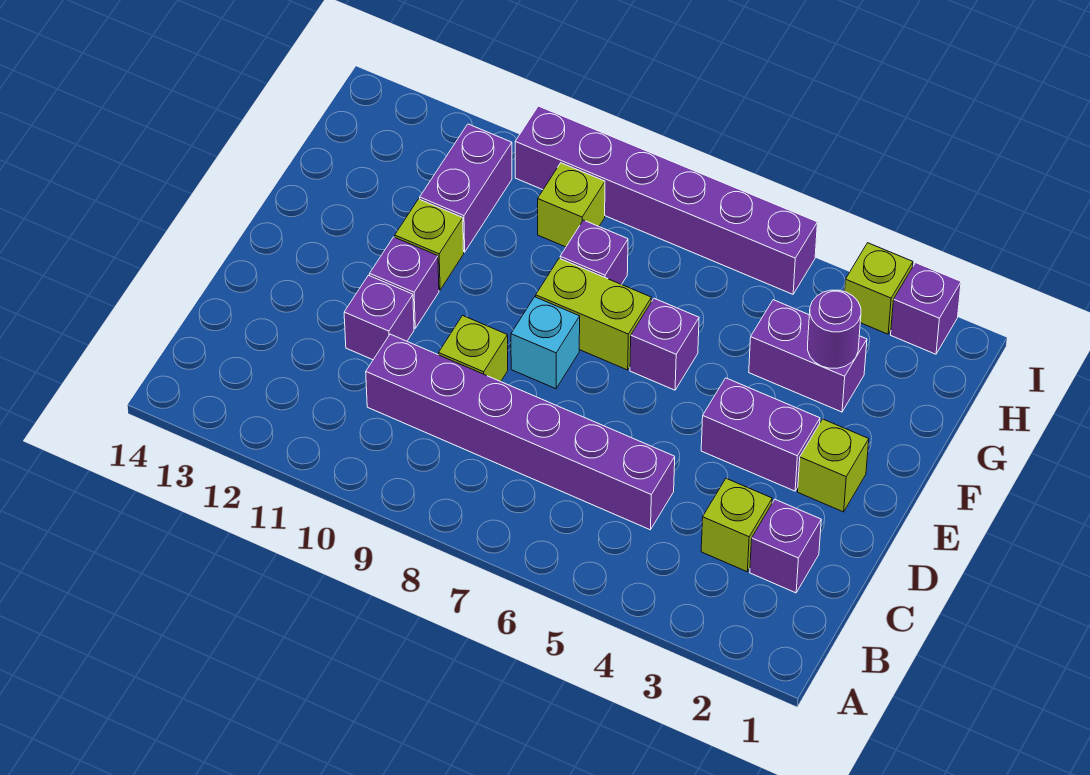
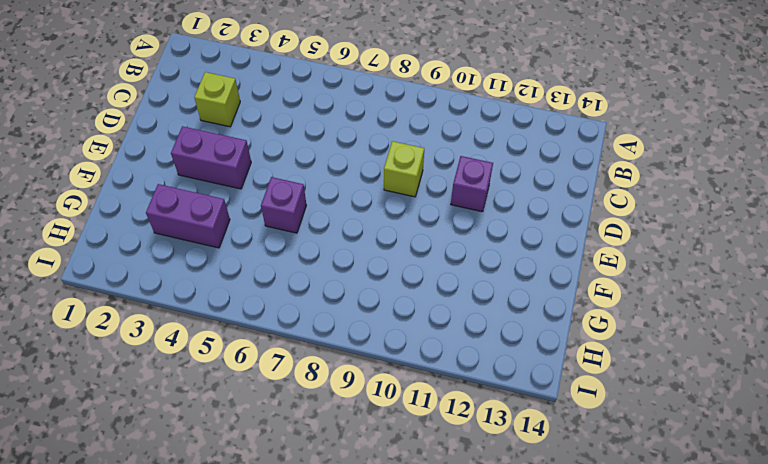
none -> purple brick C2 level 1
none -> purple brick C5:C10 level 1
none -> lime brick E2 level 1

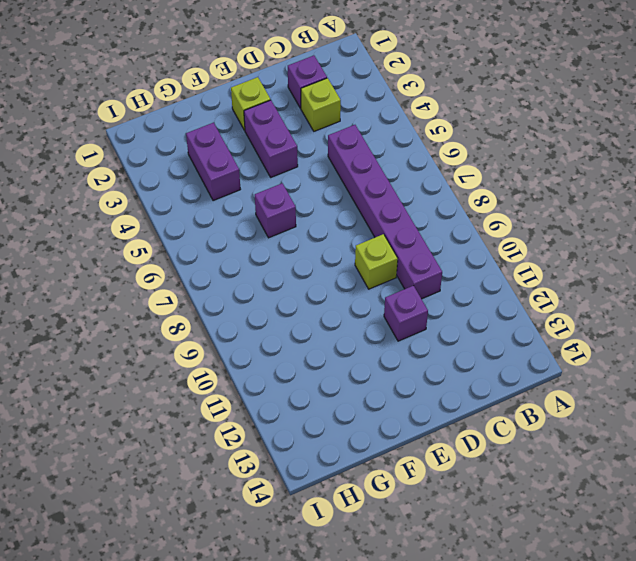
none -> cyan brick E8 level 1
none -> purple brick E11 level 1
none -> lime brick F7:F8 level 1

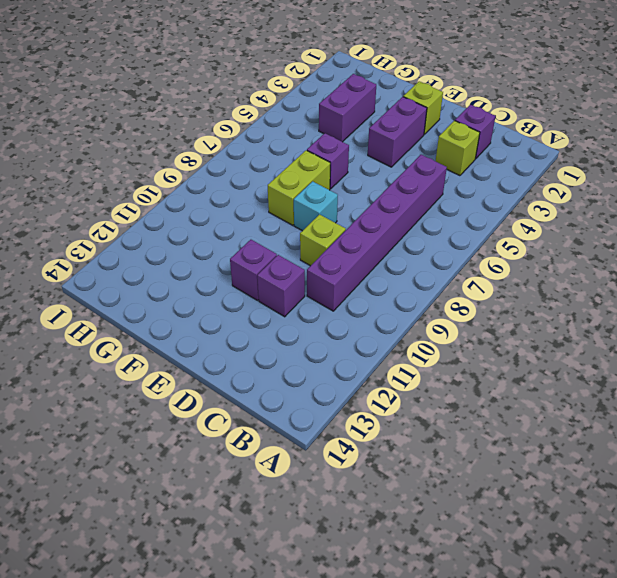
none -> lime brick F11 level 1
none -> purple brick G8 level 1
none -> purple brick G11:H11 level 1

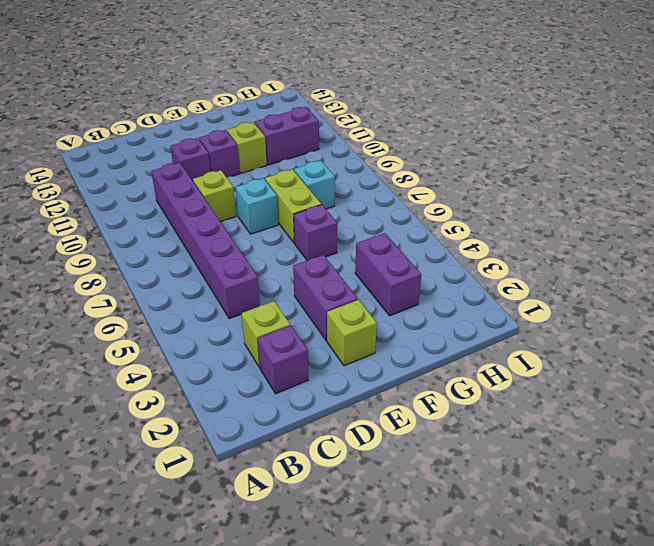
cyan brick G8 level 1 -> purple brick G8 level 1
none -> lime brick H9 level 1
none -> purple brick I2 level 1
none -> lime brick I3 level 1

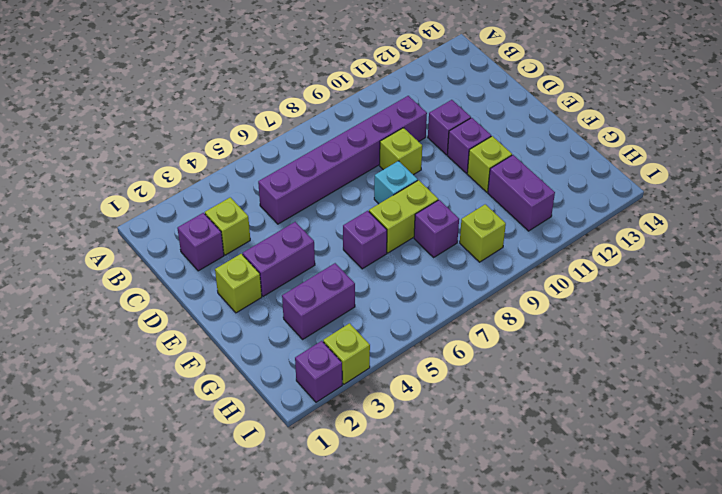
none -> purple brick I5:I10 level 1
none -> purple round brick G3 level 2

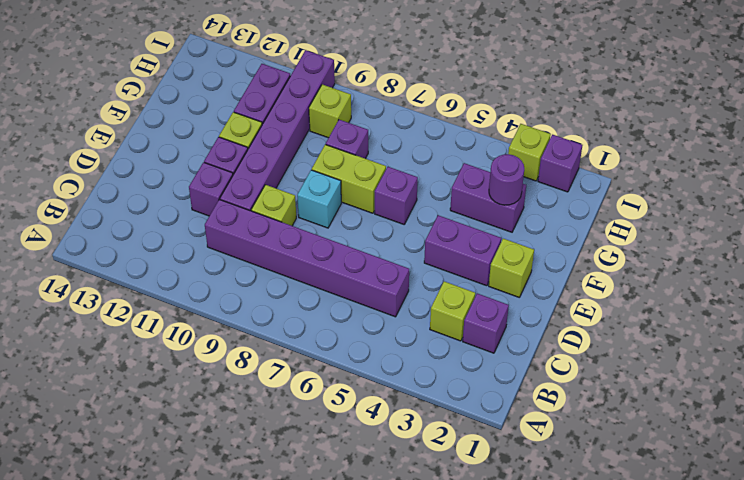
purple brick D10:I10 level 1 -> purple brick I5:I10 level 1

